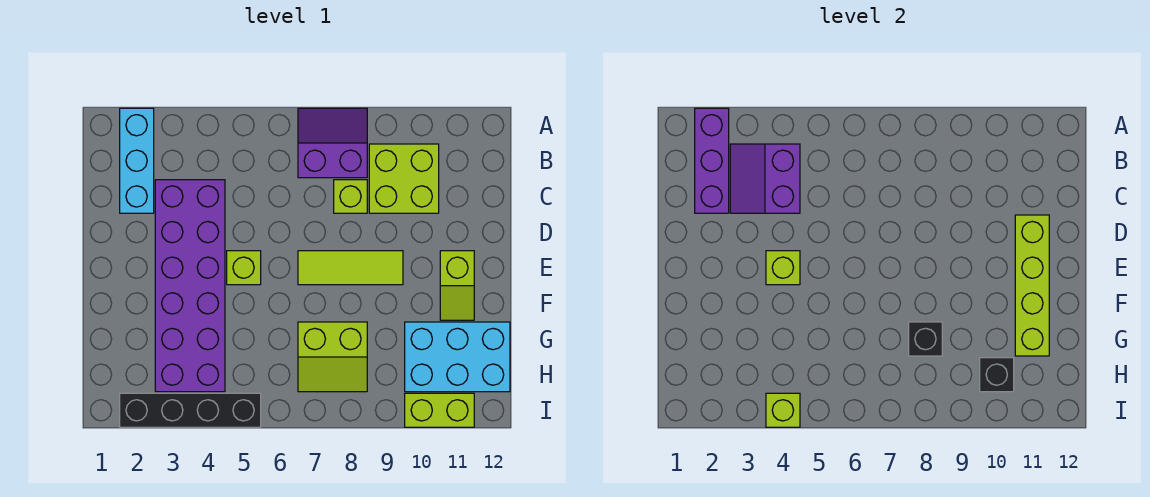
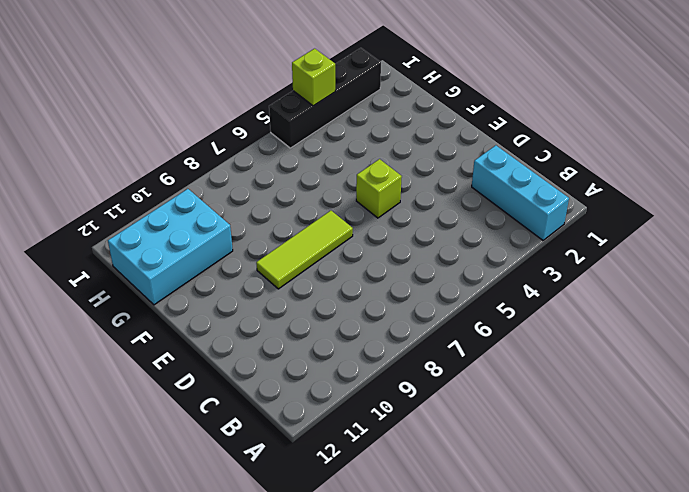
none -> purple slope A7:B8 level 1 top B
none -> lime brick B9:C10 level 1
none -> purple brick C3:H4 level 1

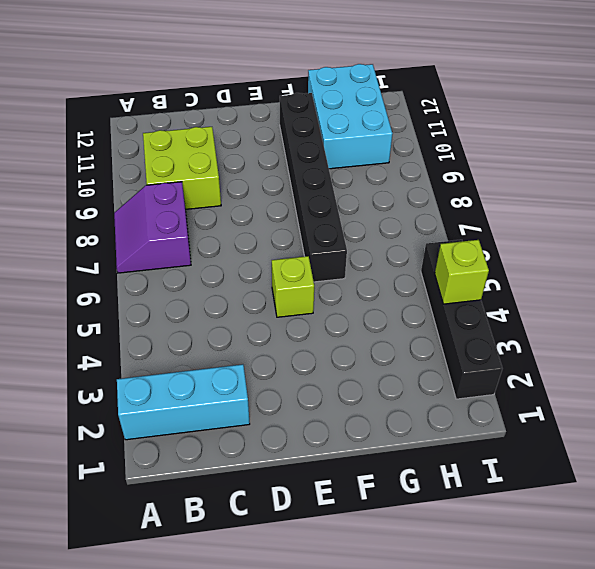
black brick F6:F11 level 1 -> lime slope E11:F11 level 1 top E
none -> purple brick C3:H4 level 1
none -> lime brick C8 level 1
none -> lime tile E7:E9 level 1

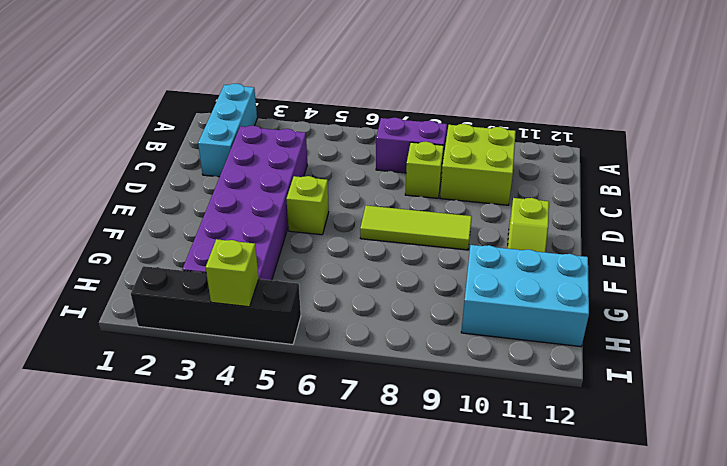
none -> lime slope G7:H8 level 1 top G
none -> lime brick I10:I11 level 1
none -> purple brick A2:C2 level 2

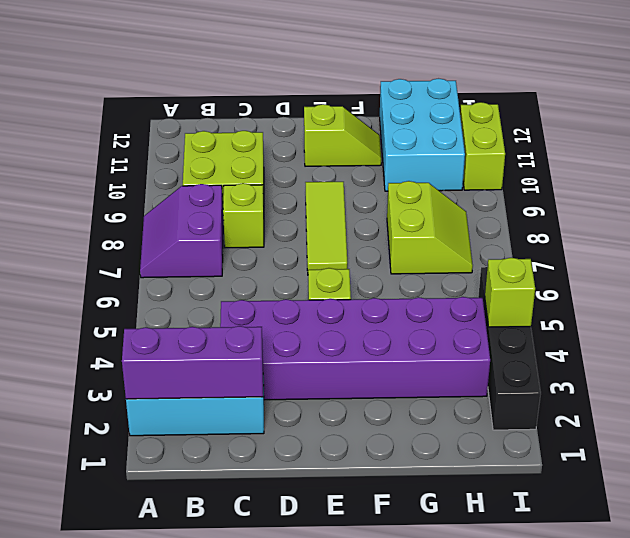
none -> purple slope B3:C4 level 2 top 4
none -> lime brick D11:G11 level 2
none -> lime brick E4 level 2

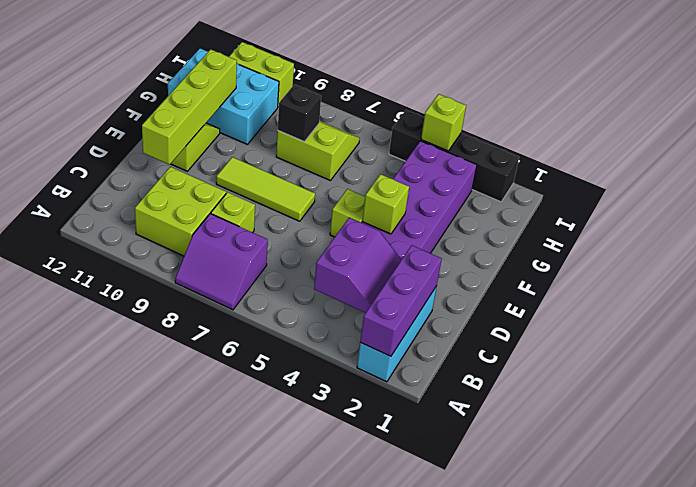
none -> black brick H10 level 2

